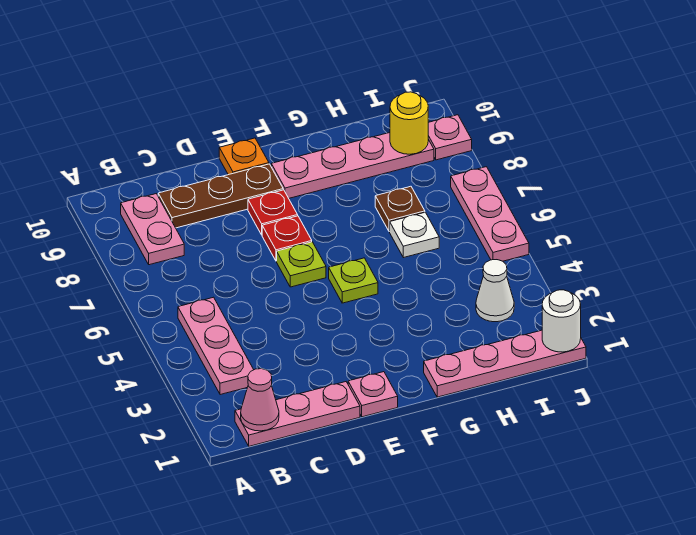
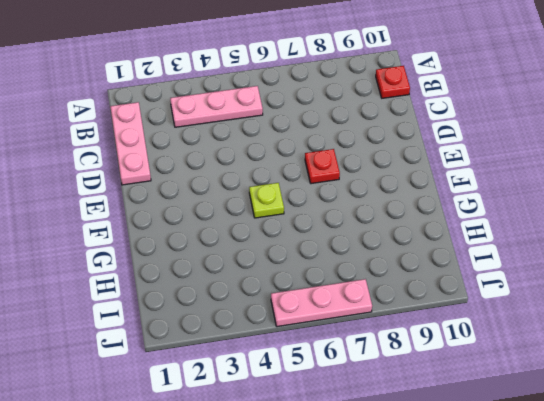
red plate B10 level 1 -> red plate E8 level 1
none -> pink plate B8:B9 level 1
none -> brown plate C9:E9 level 1
none -> pink plate E1 level 1

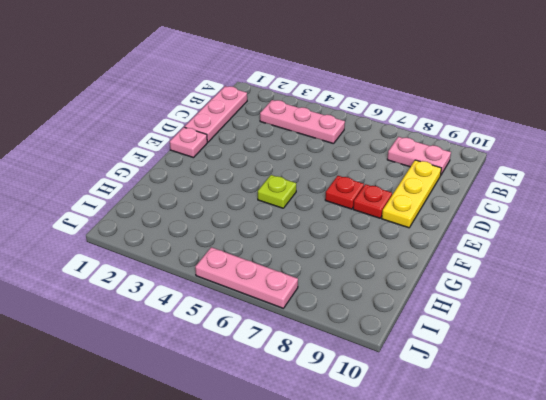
yellow plate C9:E9 level 1 -> brown plate C9:E9 level 1
none -> lime plate E6 level 1
none -> orange plate E10 level 1
none -> pink plate F9:I9 level 1

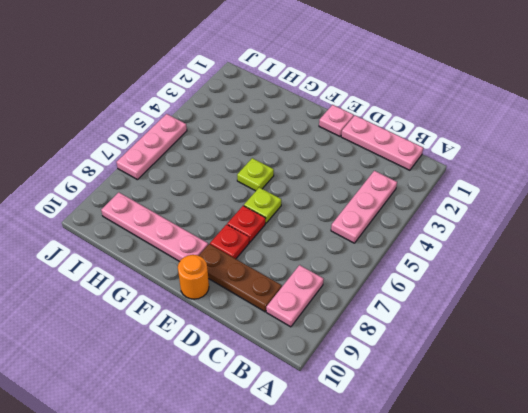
orange round brick E10 level 1 -> orange plate E10 level 1
none -> pink plate G1:J1 level 1
none -> white plate H6 level 1
none -> brown plate H7 level 1

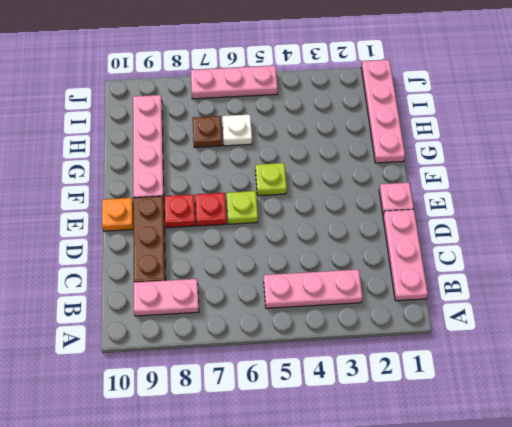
none -> white cone I3 level 1
none -> pink plate J9 level 1
none -> pink cone B1 level 2

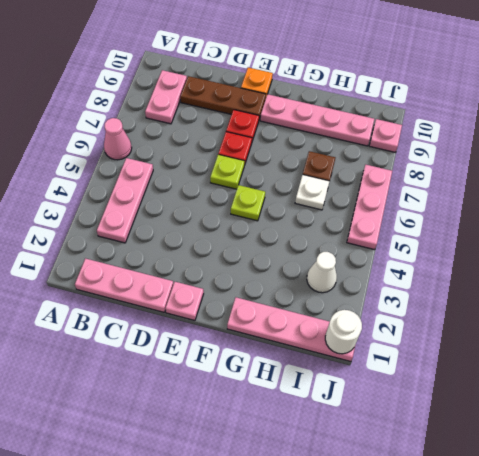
pink cone A6 level 1 -> pink cone B1 level 2
none -> yellow round brick I9 level 2

